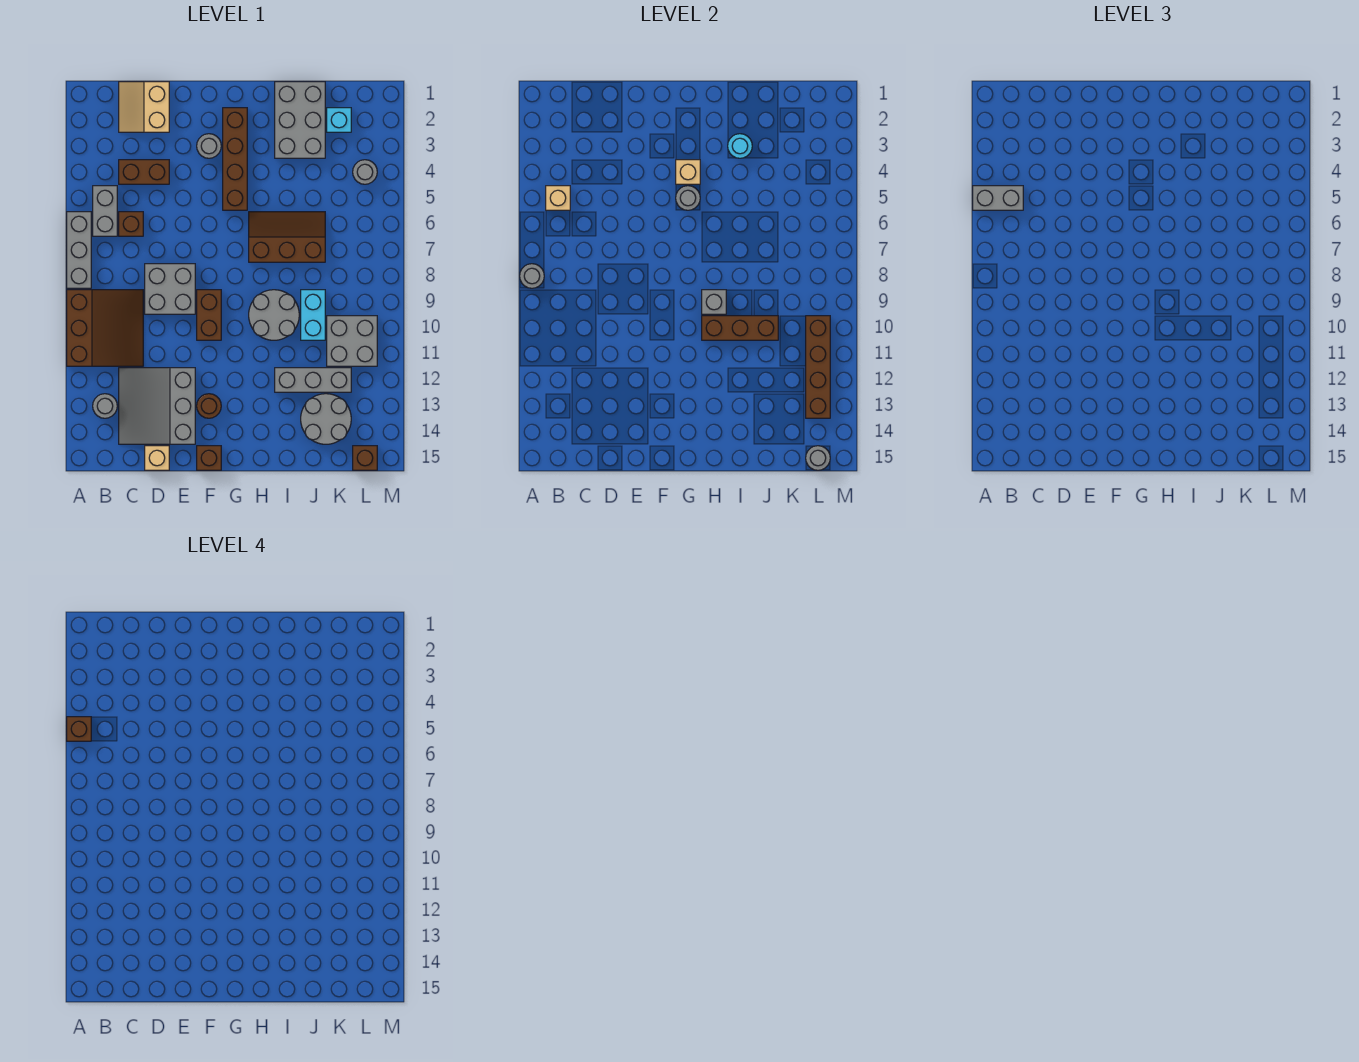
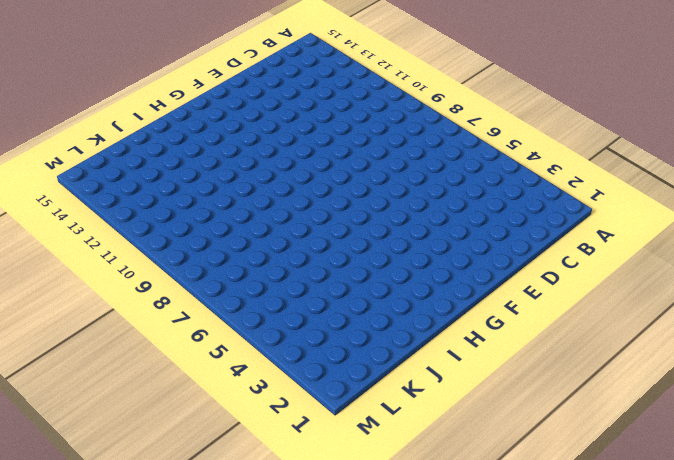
none -> grey brick A6:A8 level 1
none -> brown slope A9:C11 level 1 top A
none -> grey brick B5:B6 level 1
none -> grey round brick B13 level 1

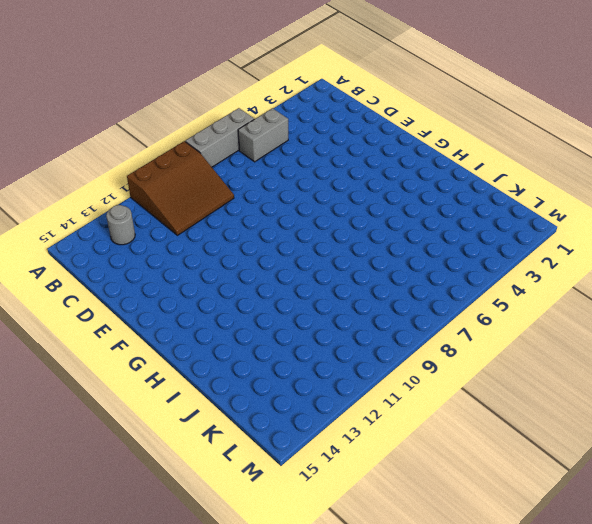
none -> tan slope C1:D2 level 1 top D
none -> brown brick C4:D4 level 1
none -> brown brick C6 level 1
none -> grey slope C12:E14 level 1 top E

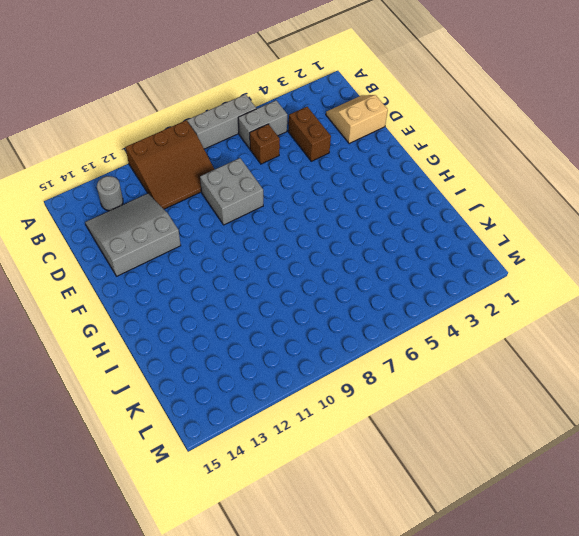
none -> tan brick D15 level 1
none -> grey round brick F3 level 1
none -> brown brick F9:F10 level 1
none -> brown round brick F13 level 1

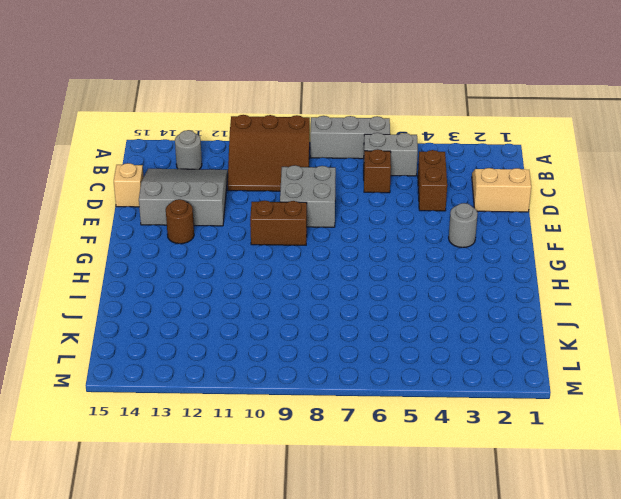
none -> brown brick F15 level 1
none -> brown brick G2:G5 level 1
none -> brown slope H6:J7 level 1 top 7
none -> grey round brick H9:I10 level 1

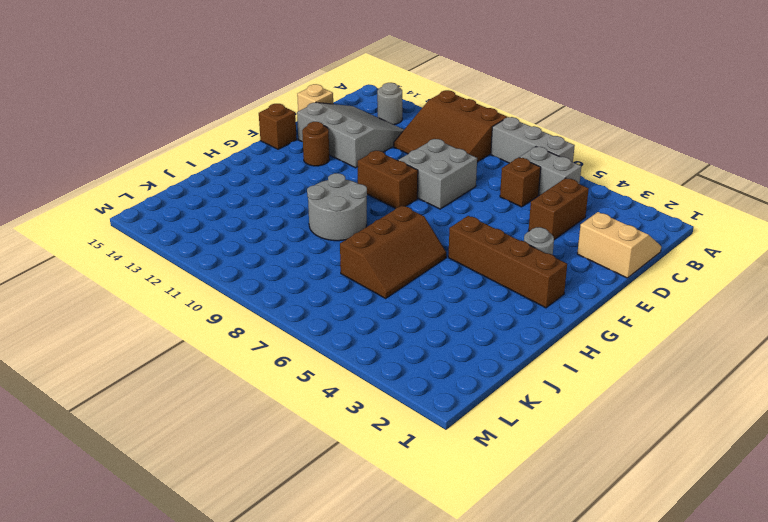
none -> grey brick I1:J3 level 1
none -> grey brick I12:K12 level 1
none -> cyan brick J9:J10 level 1
none -> grey round brick J13:K14 level 1

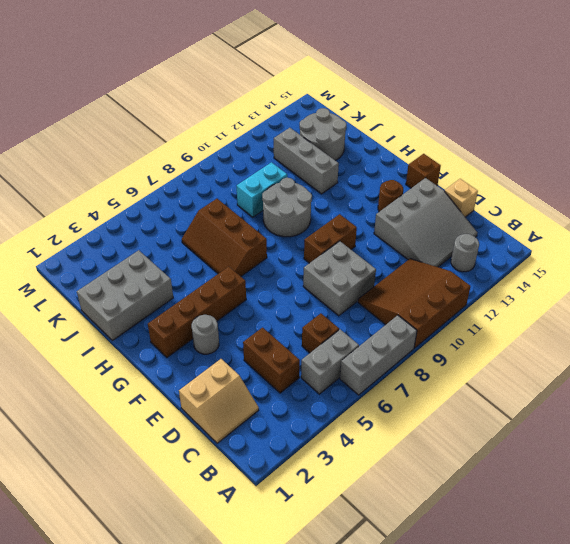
none -> cyan brick K2 level 1
none -> grey brick K10:L11 level 1
none -> grey round brick L4 level 1
none -> brown brick L15 level 1

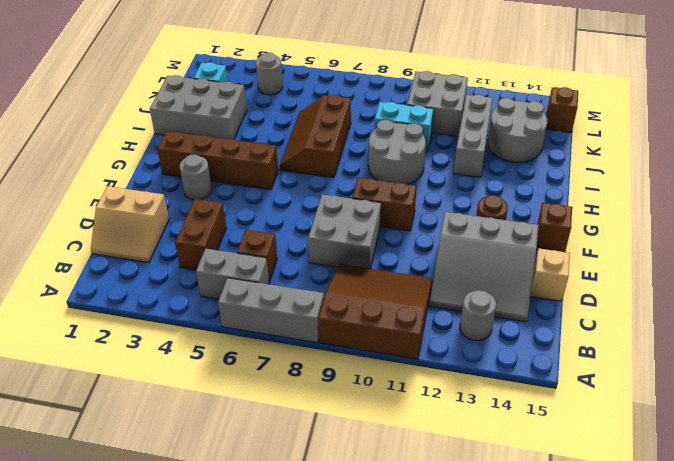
none -> grey round brick A8 level 2
none -> tan brick B5 level 2
none -> tan brick G4 level 2
none -> grey round brick G5 level 2

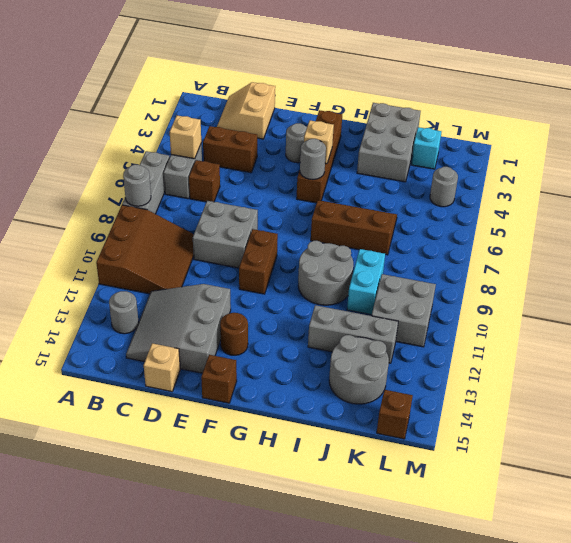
none -> grey brick H9 level 2
none -> brown brick H10:J10 level 2
none -> cyan round brick I3 level 2
none -> brown brick L10:L13 level 2

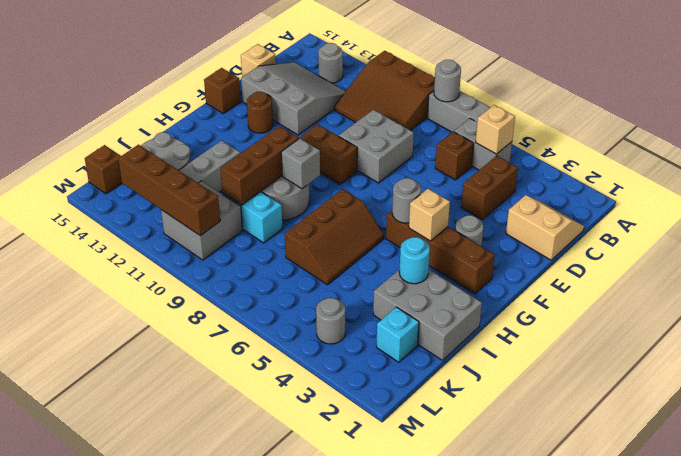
none -> grey round brick L15 level 2
none -> grey brick A5:B5 level 3
none -> brown brick A5 level 4

